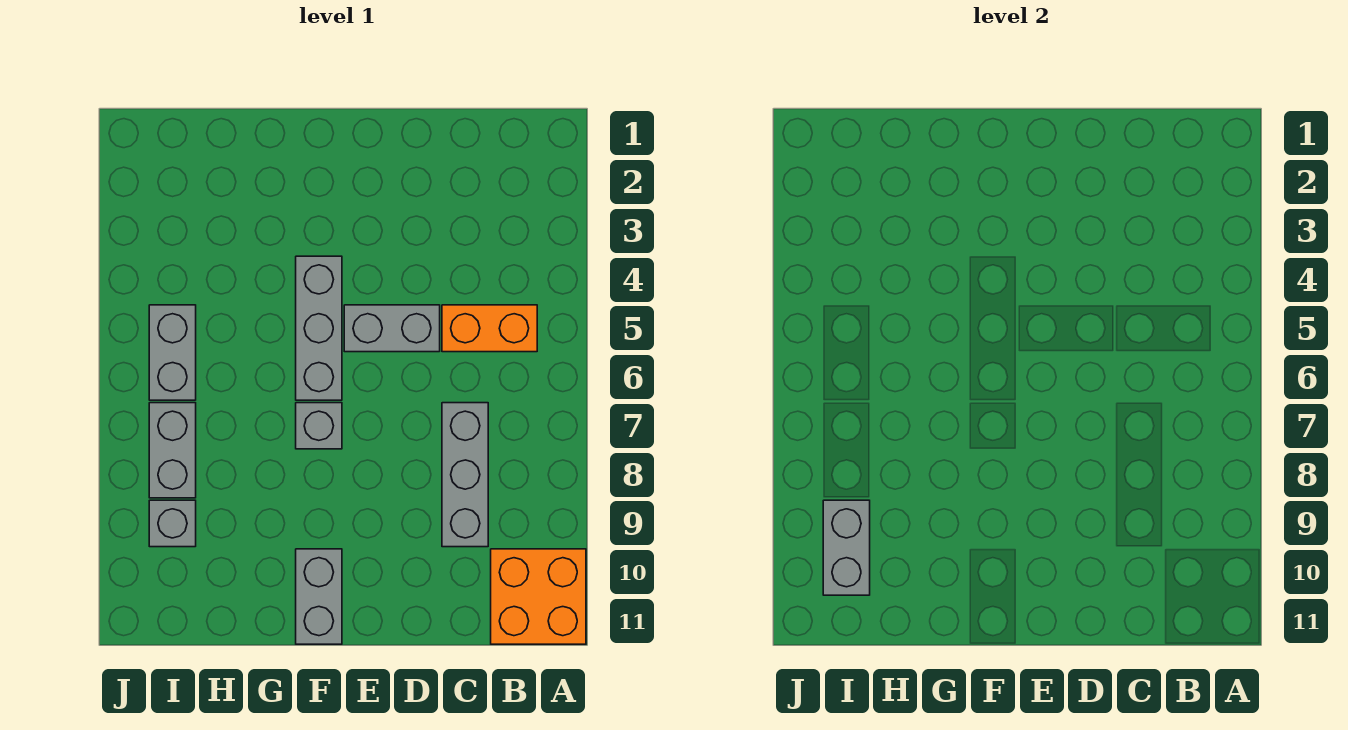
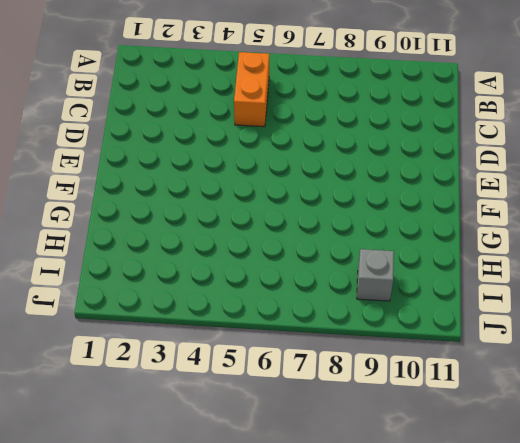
none -> orange brick A10:B11 level 1
none -> grey brick C7:C9 level 1

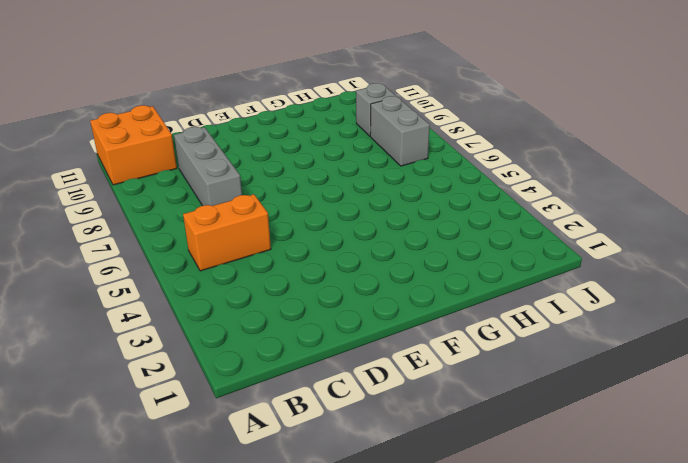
none -> grey brick D5:E5 level 1
none -> grey brick F4:F6 level 1

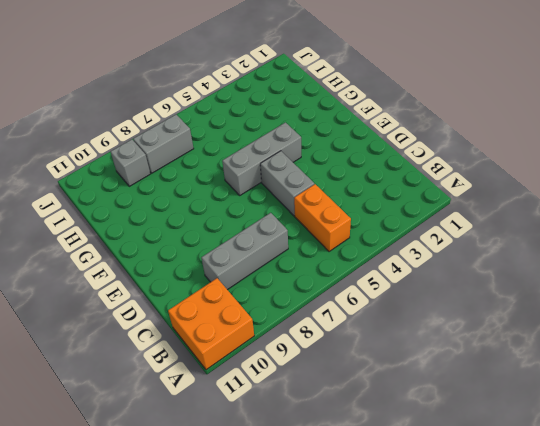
none -> grey brick F7 level 1
none -> grey brick F10:F11 level 1

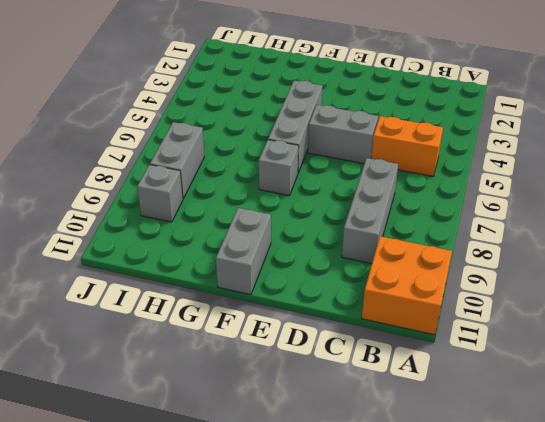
none -> grey brick I5:I6 level 1
none -> grey brick I9:I10 level 2

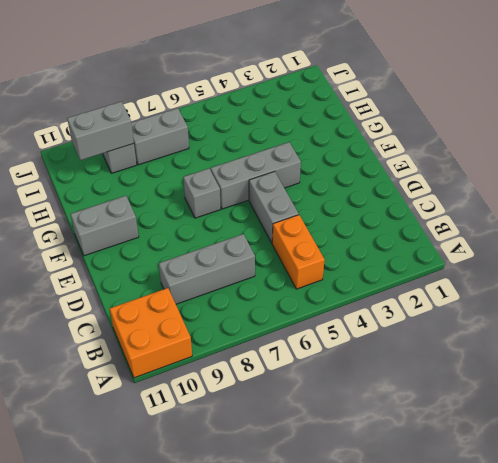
none -> grey brick I5:I6 level 1

